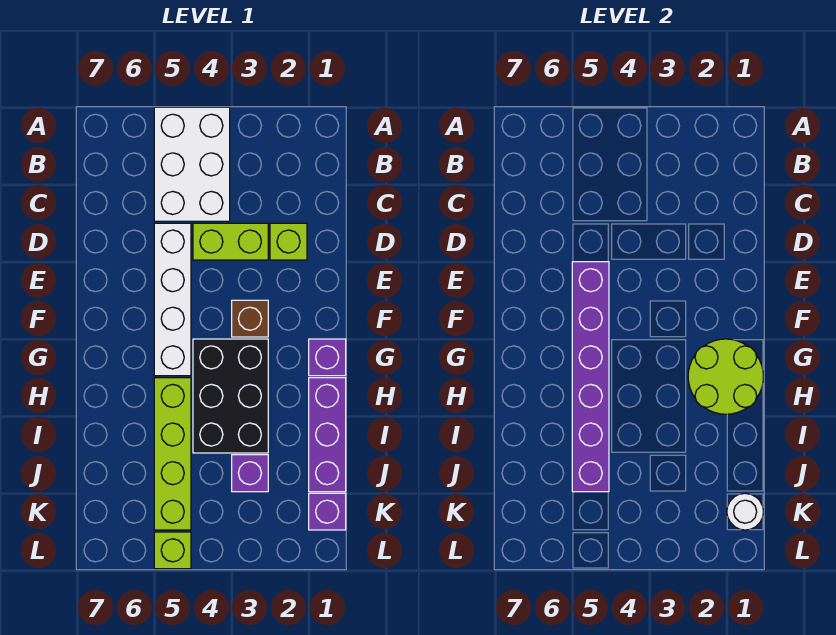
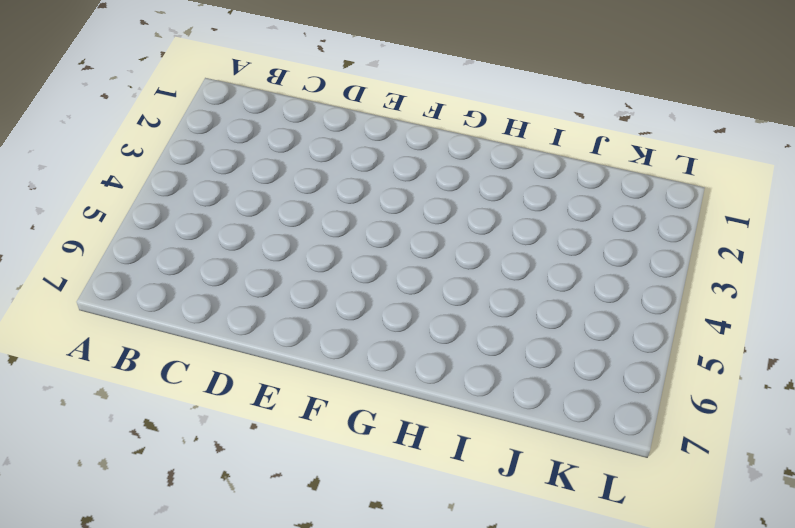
none -> white brick A4:C5 level 1
none -> lime brick D2 level 1
none -> lime brick D3:D4 level 1

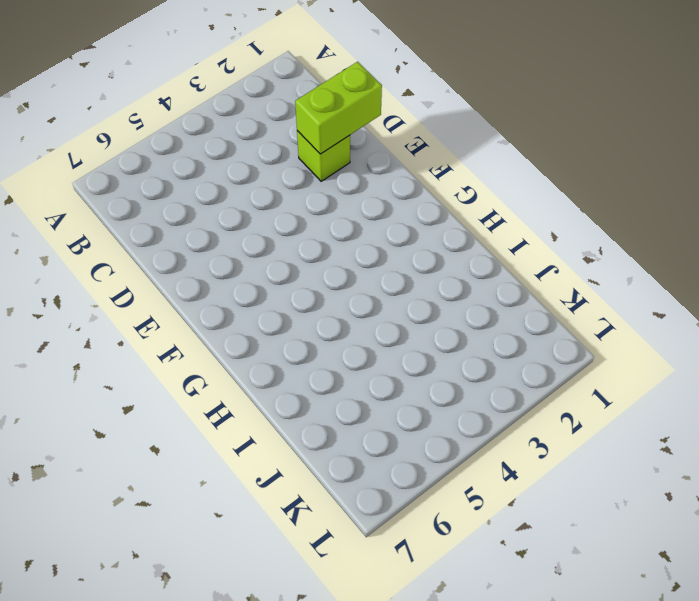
lime brick D1:D2 level 2 -> lime brick D3:D4 level 1
none -> white brick A4:C5 level 1
none -> white brick D5:G5 level 1
none -> brown brick F3 level 1

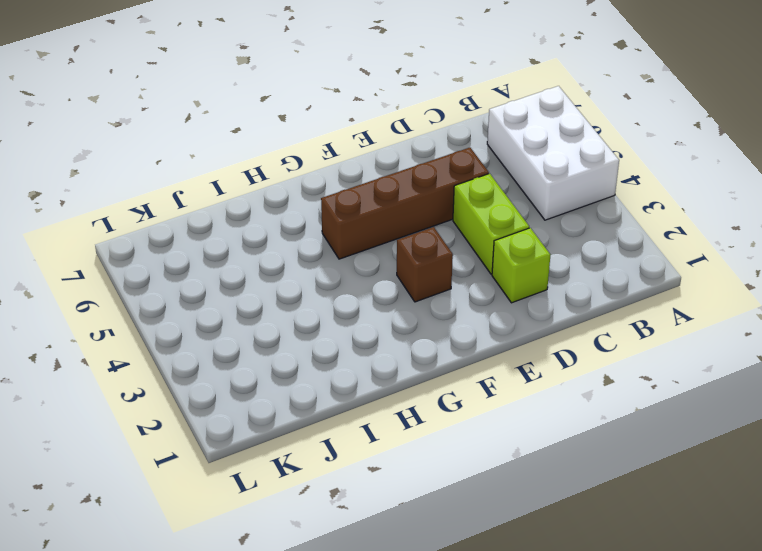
white brick A4:B6 level 1 -> white brick A4:C5 level 1
brown brick D5:G5 level 1 -> white brick D5:G5 level 1
none -> purple brick G1 level 1
none -> black brick G3:I4 level 1
none -> purple brick H1:J1 level 1

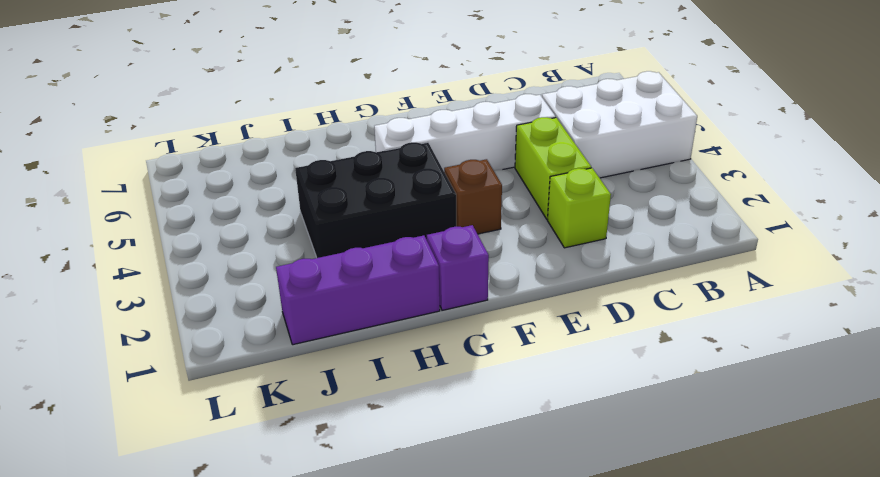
none -> lime brick H5:K5 level 1
none -> purple brick J3 level 1
none -> purple brick K1 level 1

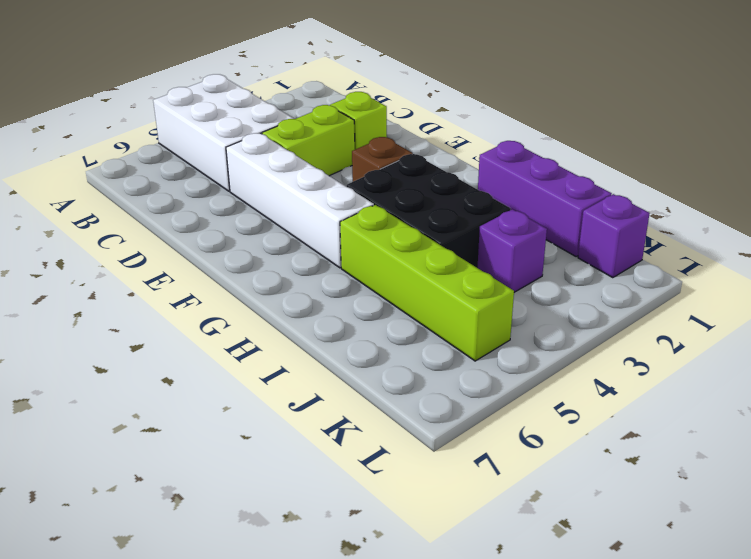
none -> purple brick G1 level 1
none -> lime brick L5 level 1
none -> purple brick E5:J5 level 2

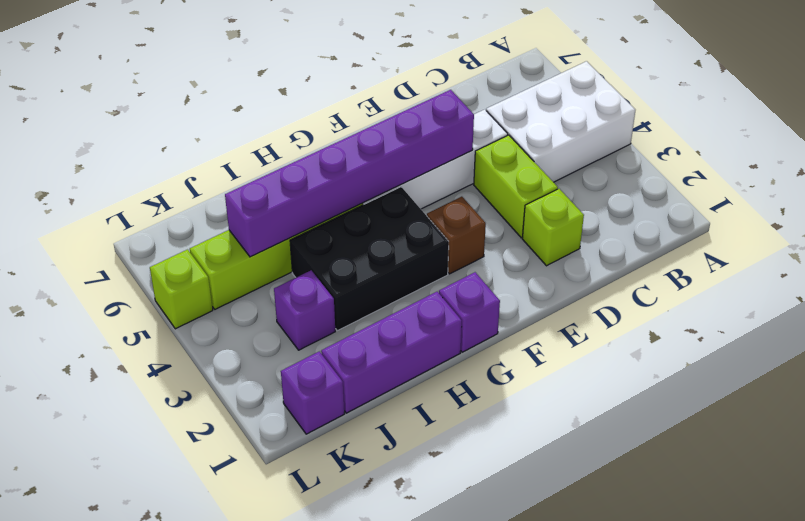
none -> lime round brick G1:H2 level 2
none -> white round brick K1 level 2

